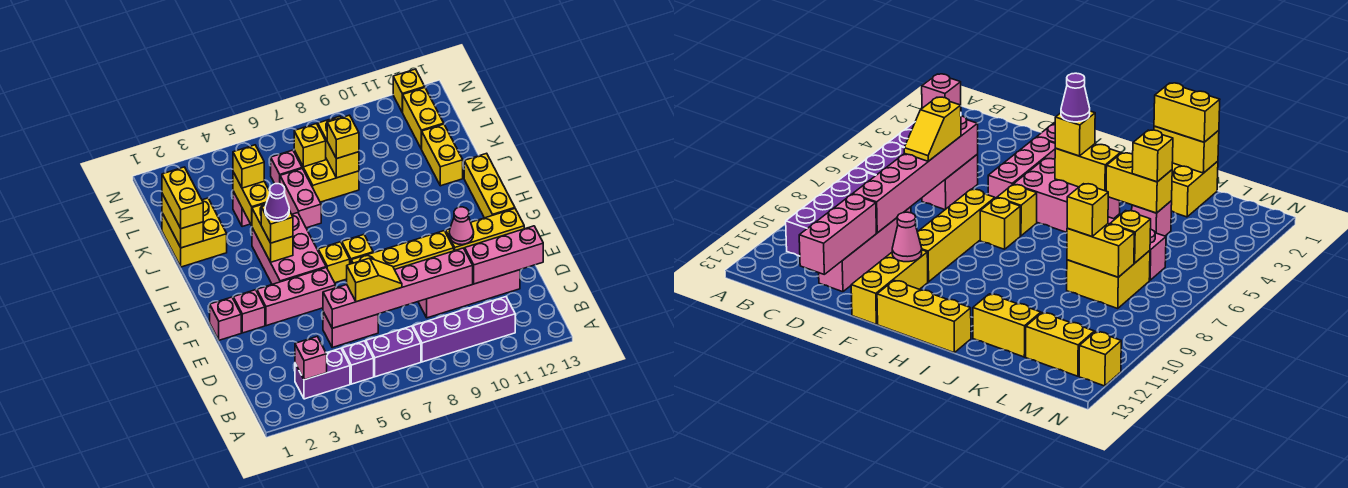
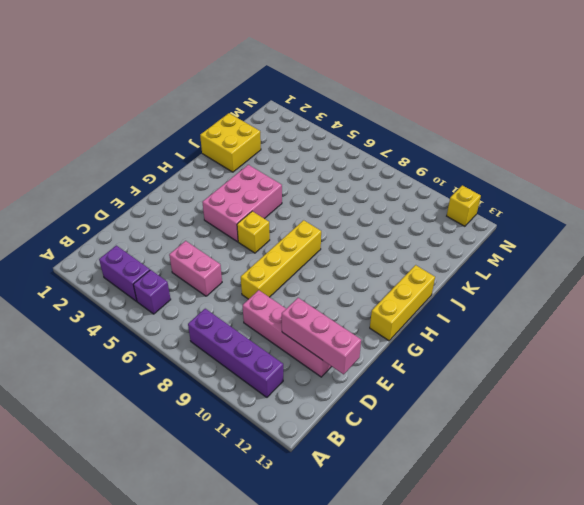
yellow brick E8:H8 level 1 -> yellow brick F7:F10 level 1
none -> purple brick B6:B7 level 1
none -> pink brick F1 level 1
none -> pink brick F2 level 1
none -> pink brick F3:F5 level 1

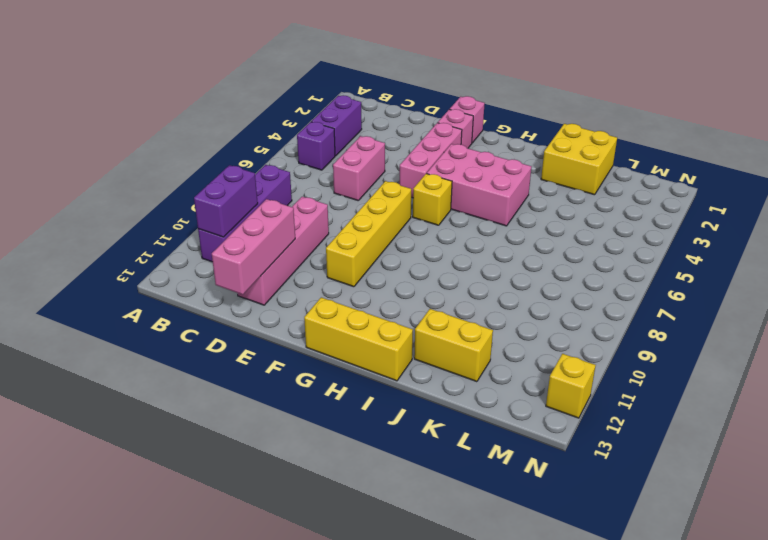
purple brick B10:B11 level 2 -> purple brick B6:B7 level 1
none -> yellow brick F11:F13 level 1
none -> yellow brick G7 level 1
none -> pink brick J6:K6 level 1
none -> pink brick K4 level 1

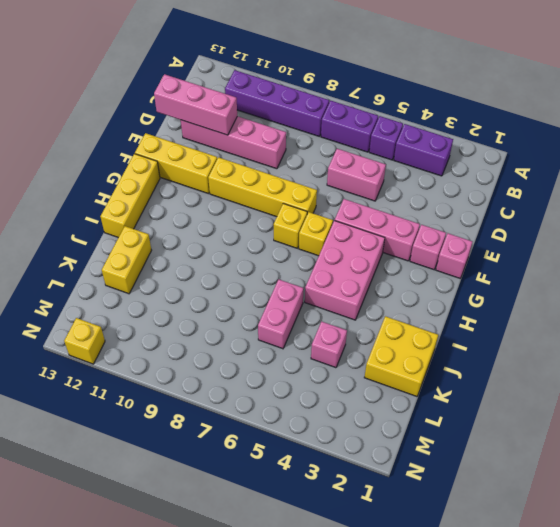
none -> yellow brick K7:L8 level 1
none -> pink brick L6 level 1
none -> yellow brick L12:M12 level 1
none -> pink brick B3 level 2

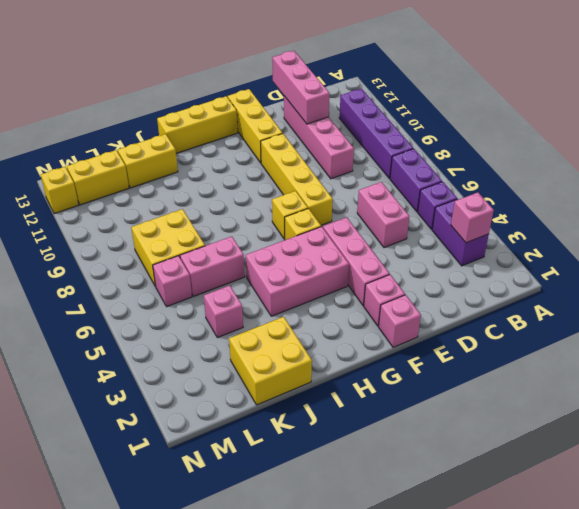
none -> pink brick D5:D10 level 2
none -> pink cone F11 level 2
none -> yellow brick H4:I4 level 2
none -> yellow brick J1:K1 level 2

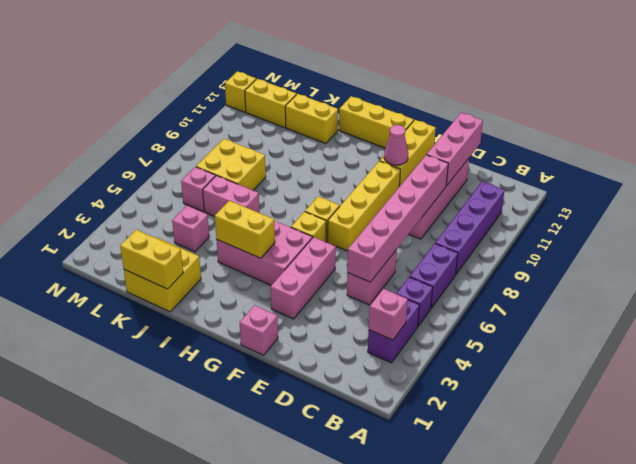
none -> pink brick F2 level 1
none -> yellow brick J4:K4 level 2
none -> yellow brick K8:L8 level 2
none -> yellow brick L7 level 2

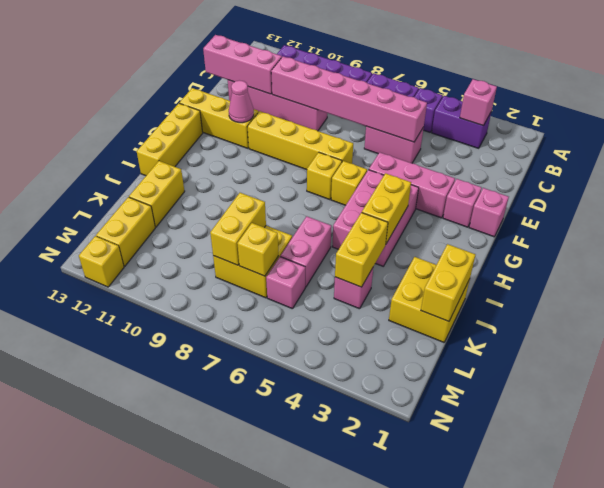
none -> yellow slope D6:D7 level 3 top 6
none -> yellow brick H4 level 3
none -> yellow brick J1:K1 level 3
none -> yellow brick K4 level 3

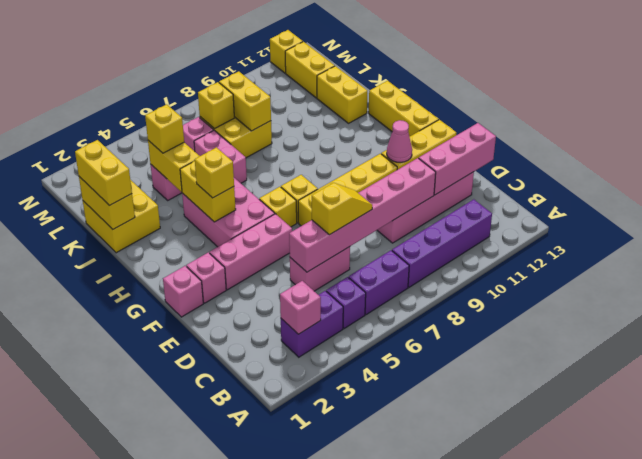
none -> yellow brick K8 level 3
none -> purple cone H4 level 4

